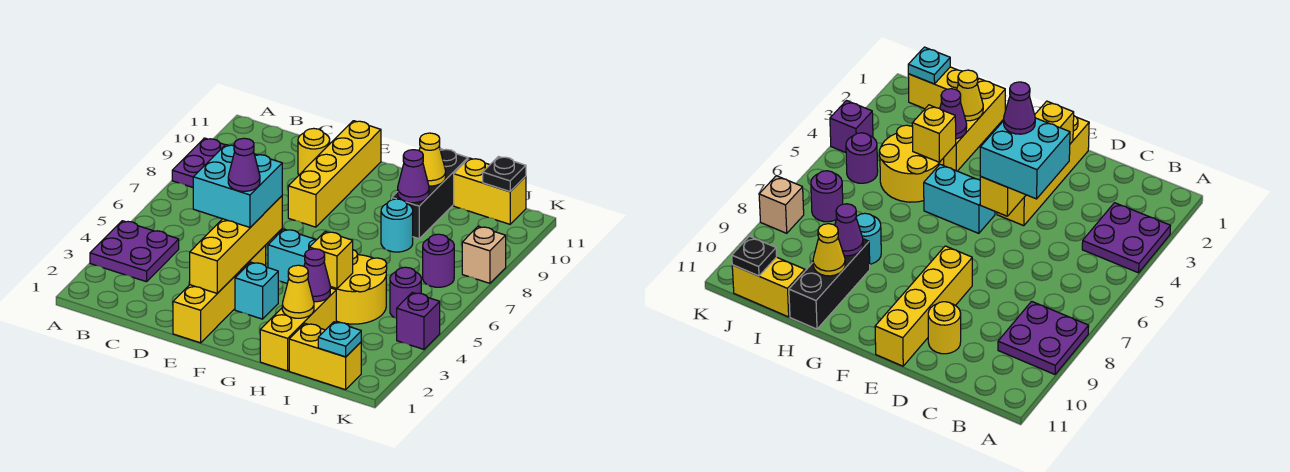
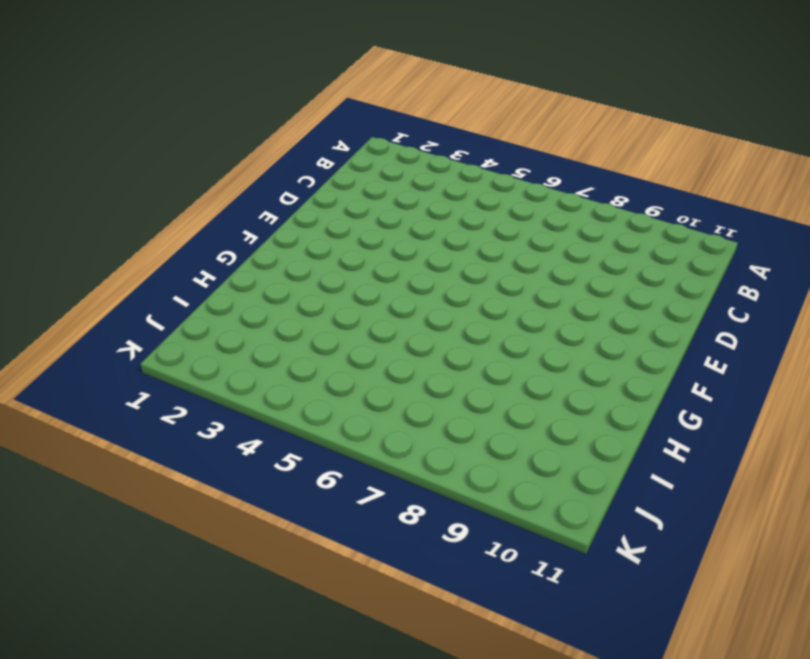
none -> purple plate A3:B4 level 1
none -> purple plate A8:B9 level 1
none -> yellow round brick D10 level 1

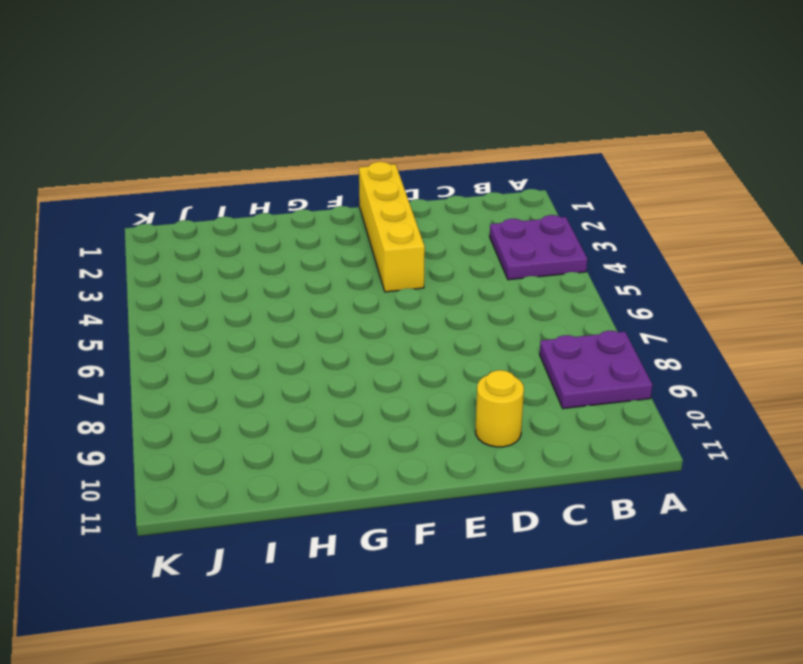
none -> yellow brick E8:E11 level 1
none -> cyan brick F3 level 1
none -> cyan brick F5:G5 level 1

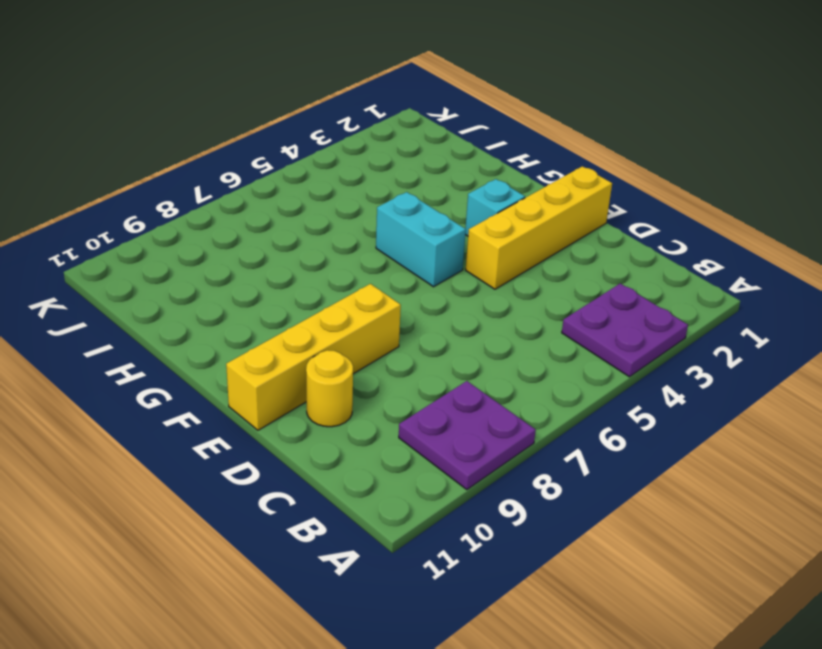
none -> yellow brick H1:H3 level 1
none -> yellow round brick H4:I5 level 1
none -> cyan round brick H8 level 1

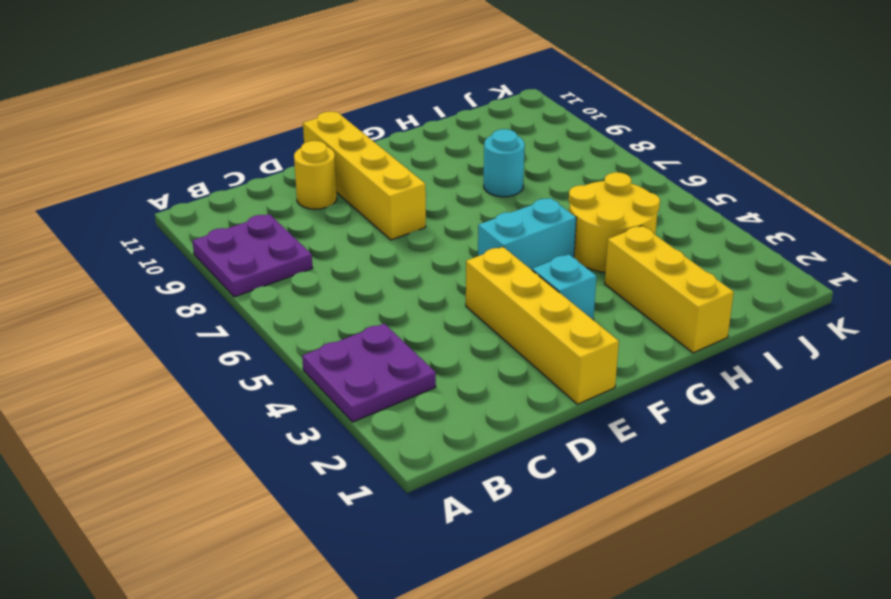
none -> black brick H9:H11 level 1
none -> yellow brick I1:J1 level 1
none -> yellow brick I11:J11 level 1

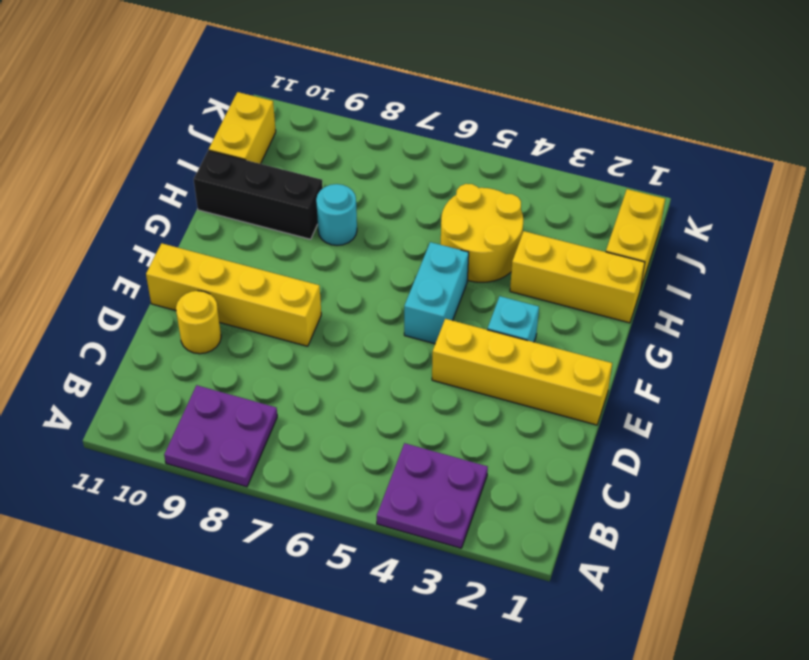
none -> purple round brick J5 level 1
none -> purple round brick J7 level 1
none -> purple brick K4 level 1

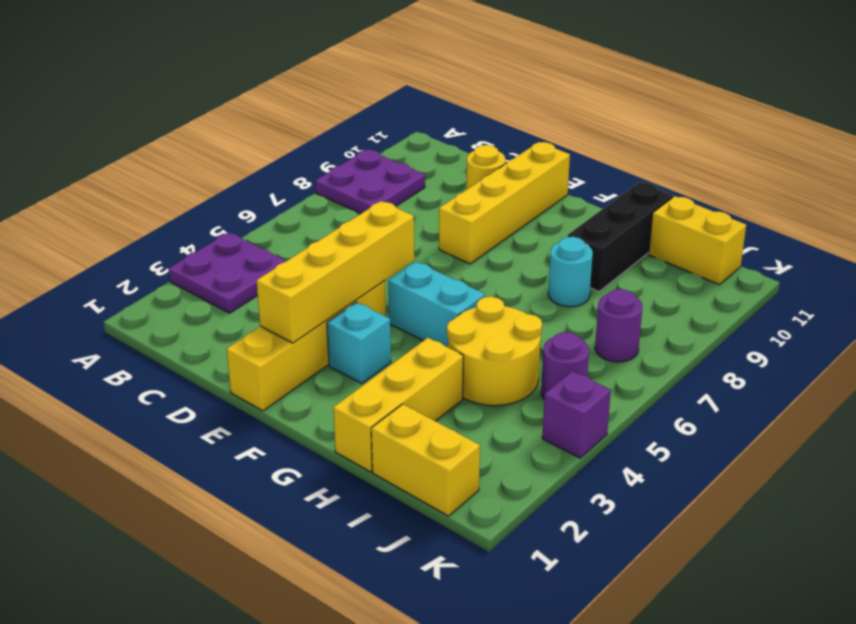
none -> tan brick K8 level 1
none -> yellow cone H2 level 2
none -> purple cone H3 level 2

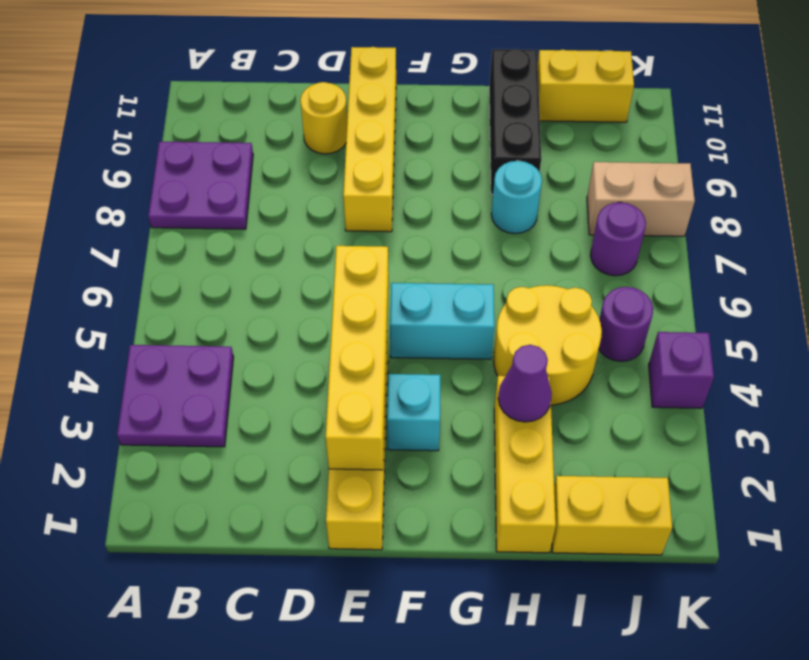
tan brick J8:K8 level 1 -> tan brick K8 level 1
none -> yellow cone H2 level 2
none -> yellow brick H4 level 2
none -> purple cone H9 level 2

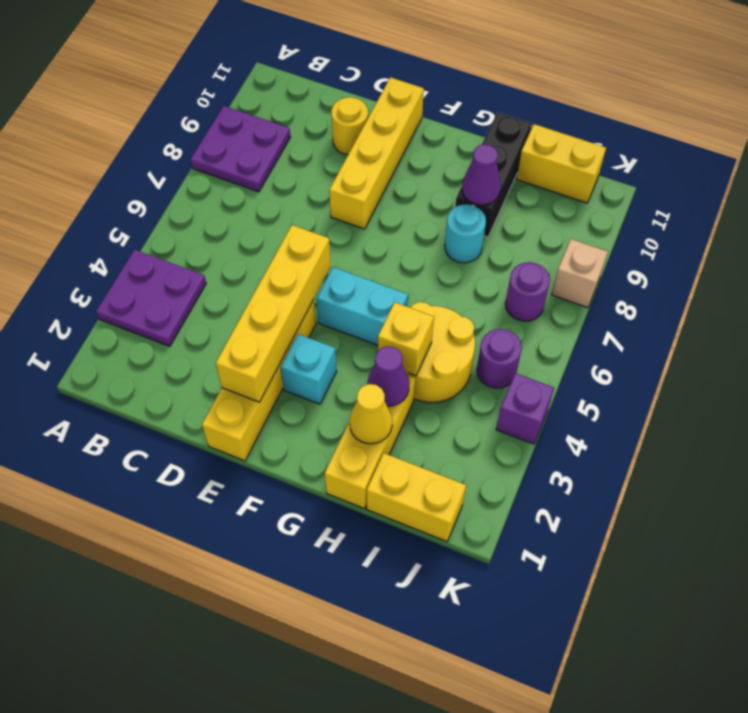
none -> yellow cone H10 level 2
none -> cyan plate J1 level 2
none -> black plate J11 level 2

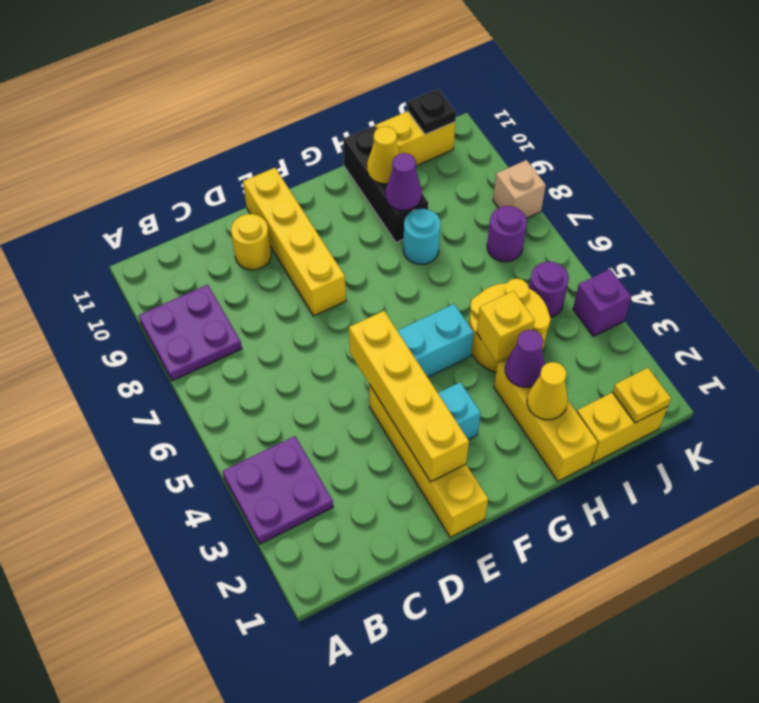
yellow plate J1 level 2 -> cyan plate J1 level 2
none -> cyan brick D4:E5 level 3
none -> purple cone E4 level 4

